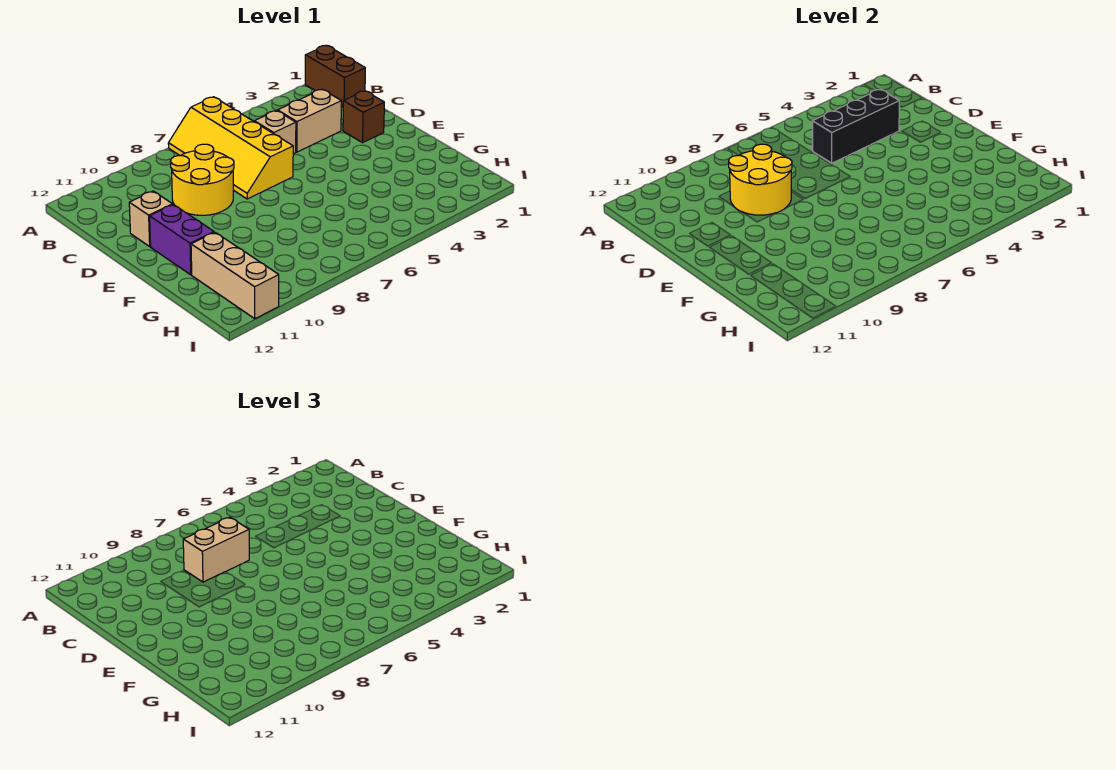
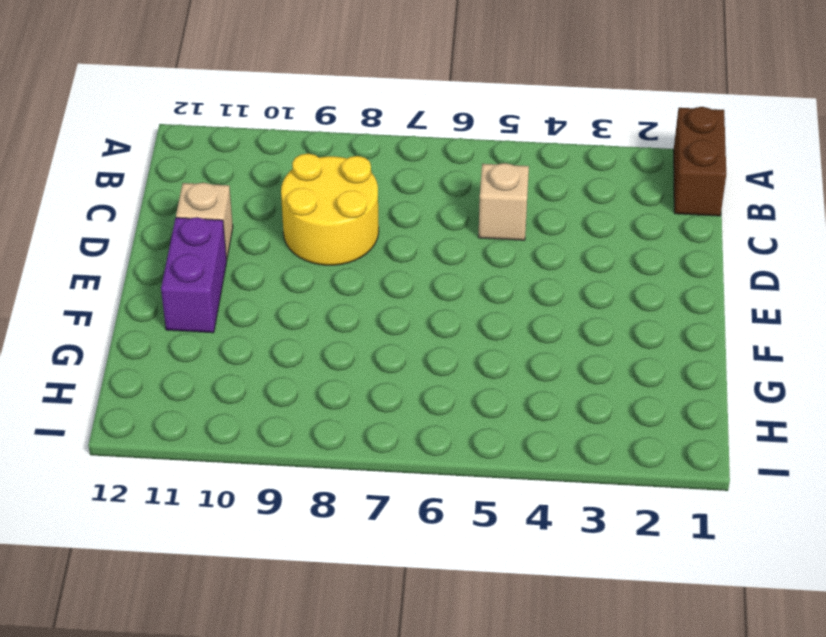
none -> yellow slope A6:D7 level 1 top 6
none -> tan brick C3:C4 level 1
none -> brown brick D2 level 1

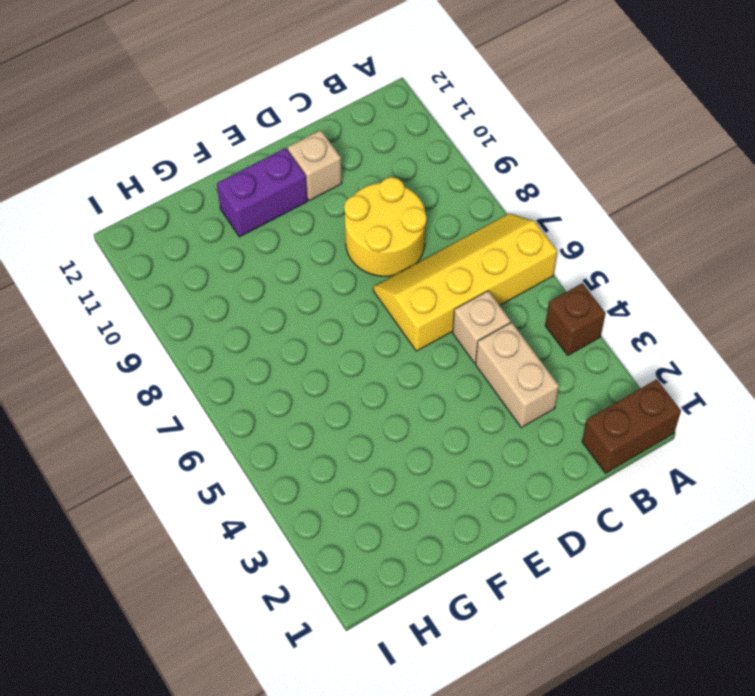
brown brick A4 level 1 -> brown brick D2 level 1
none -> tan brick G11:I11 level 1
none -> black brick C3:C5 level 2
none -> yellow round brick C8:D9 level 2

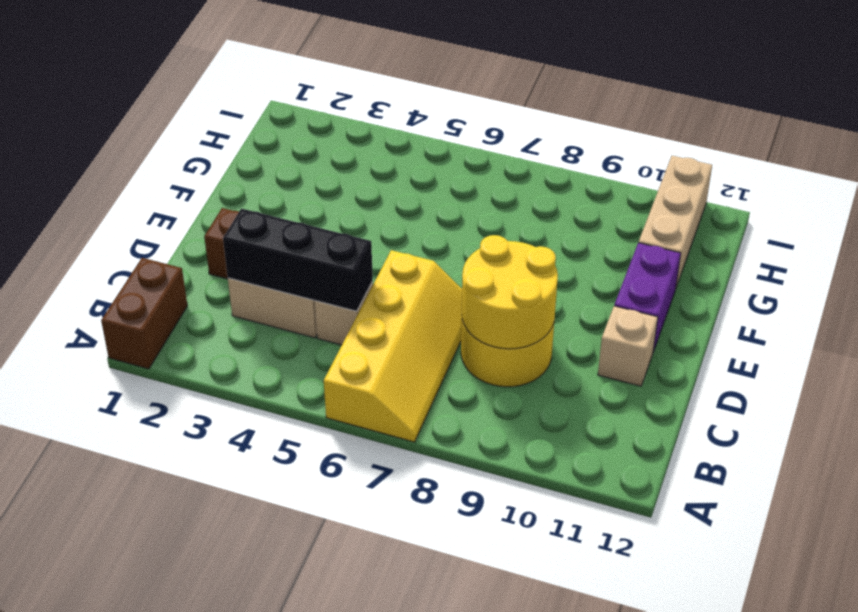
none -> tan brick C7:C8 level 3

